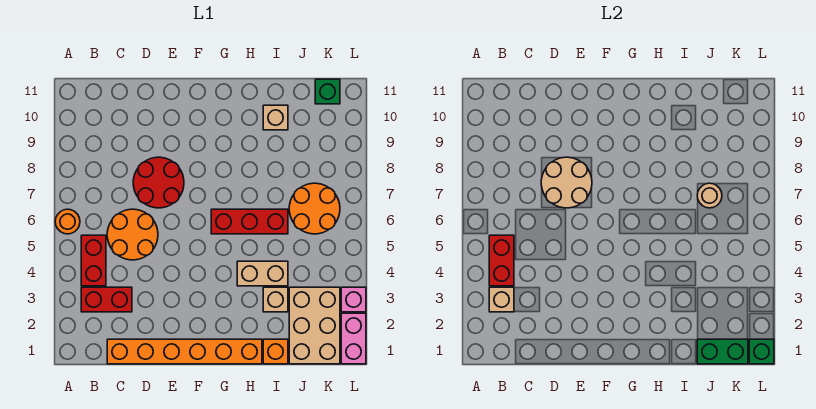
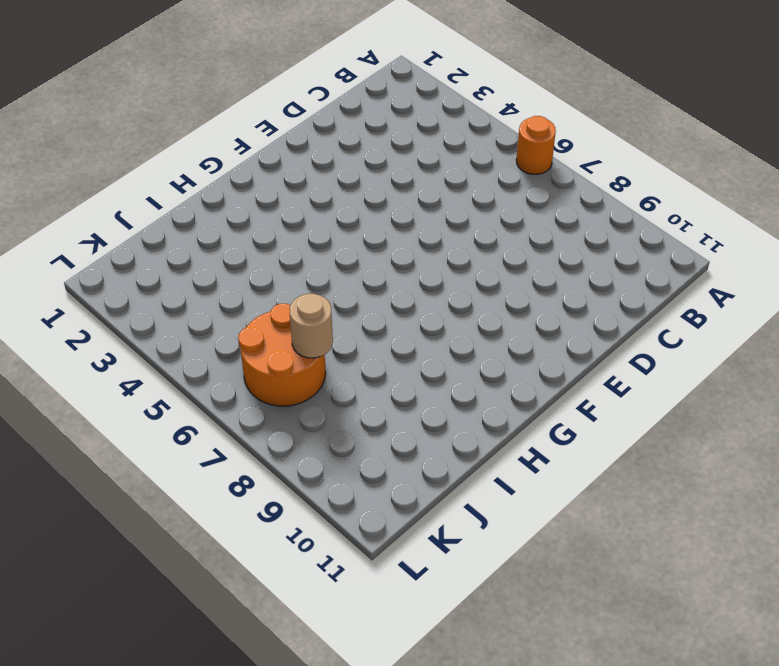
none -> red brick B3:C3 level 1
none -> red brick B4:B5 level 1
none -> orange brick C1:H1 level 1

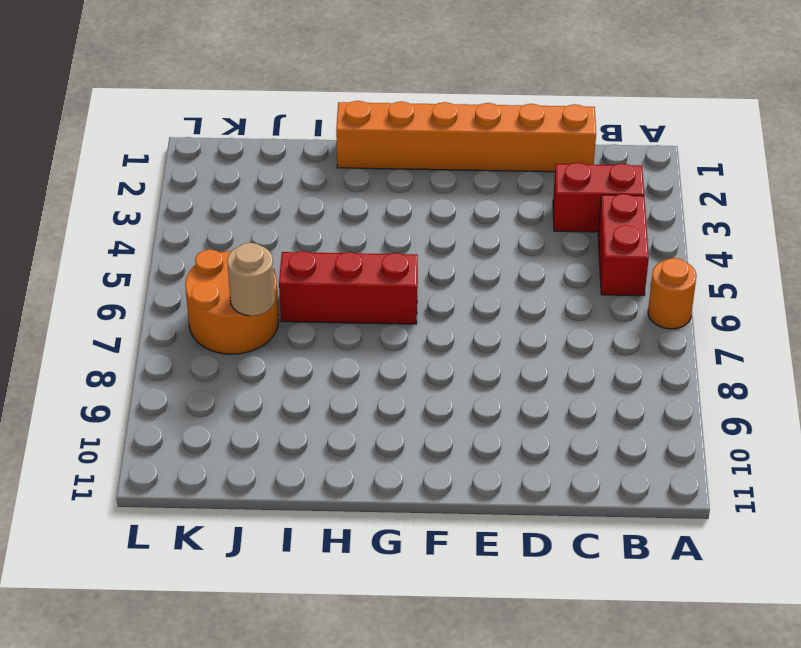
none -> orange round brick C5:D6 level 1
none -> red round brick D7:E8 level 1
none -> tan brick H4:I4 level 1

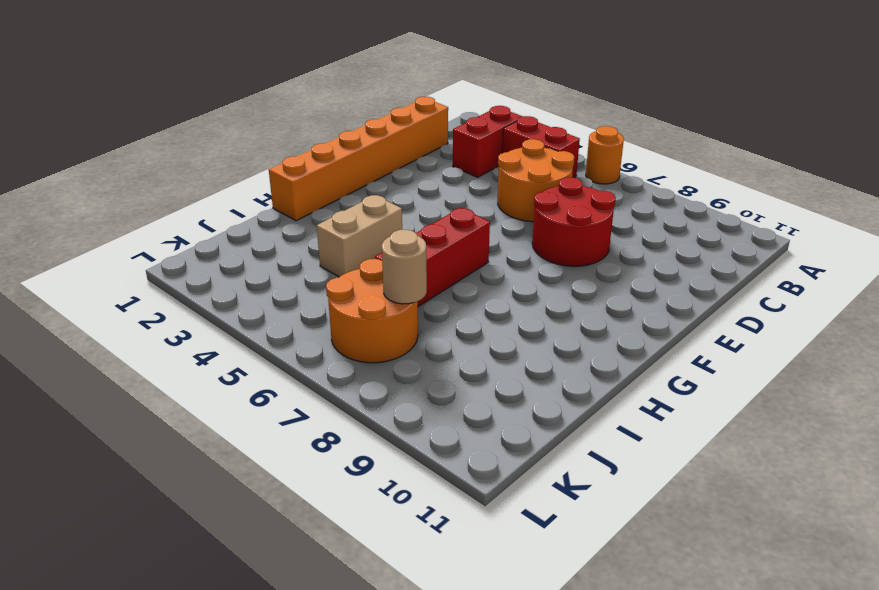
none -> orange brick I1 level 1
none -> tan brick I3 level 1
none -> tan brick I10 level 1

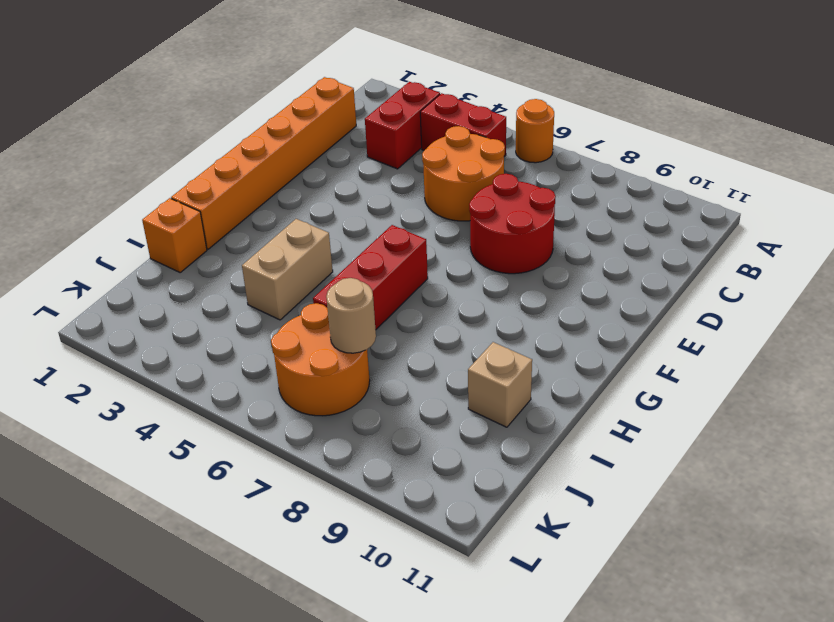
none -> tan brick I3 level 1
none -> tan brick J1:K3 level 1
none -> green brick K11 level 1

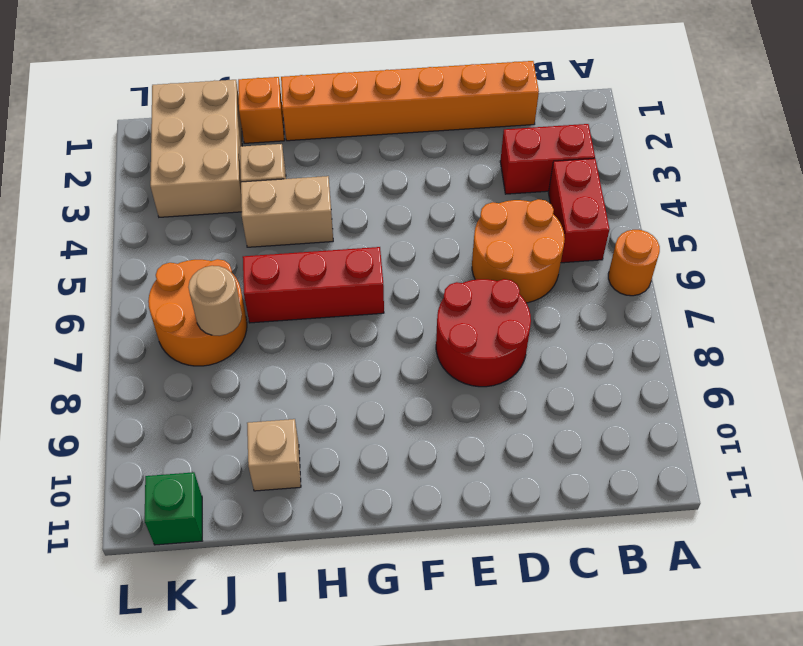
none -> pink brick L1:L2 level 1
none -> pink brick L3 level 1
none -> tan brick B3 level 2

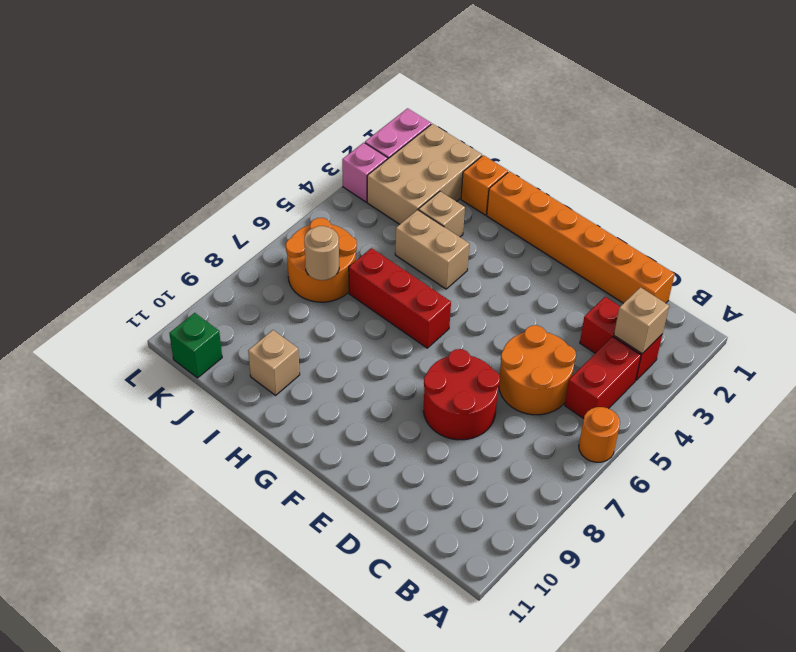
none -> red brick B4:B5 level 2
none -> tan round brick D7:E8 level 2
none -> green brick J1:K1 level 2

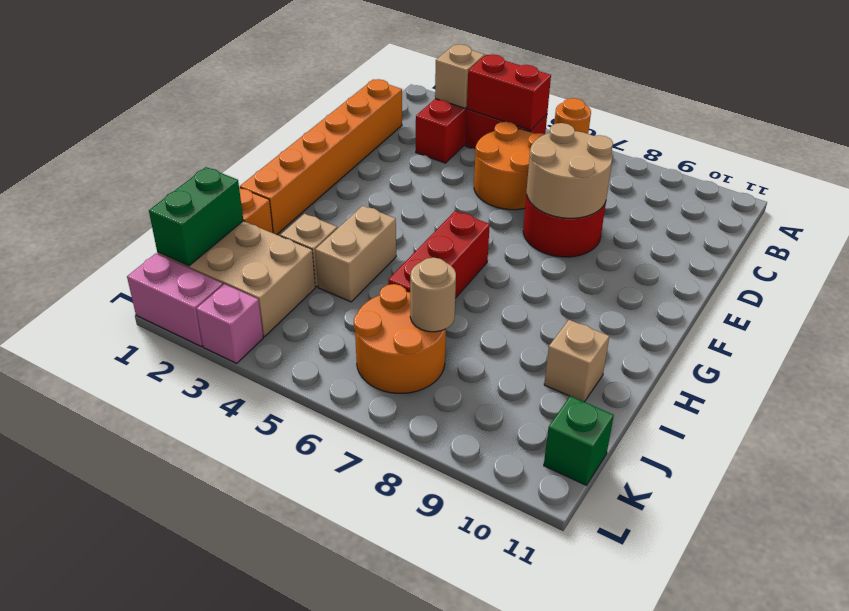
none -> green brick L1 level 2

